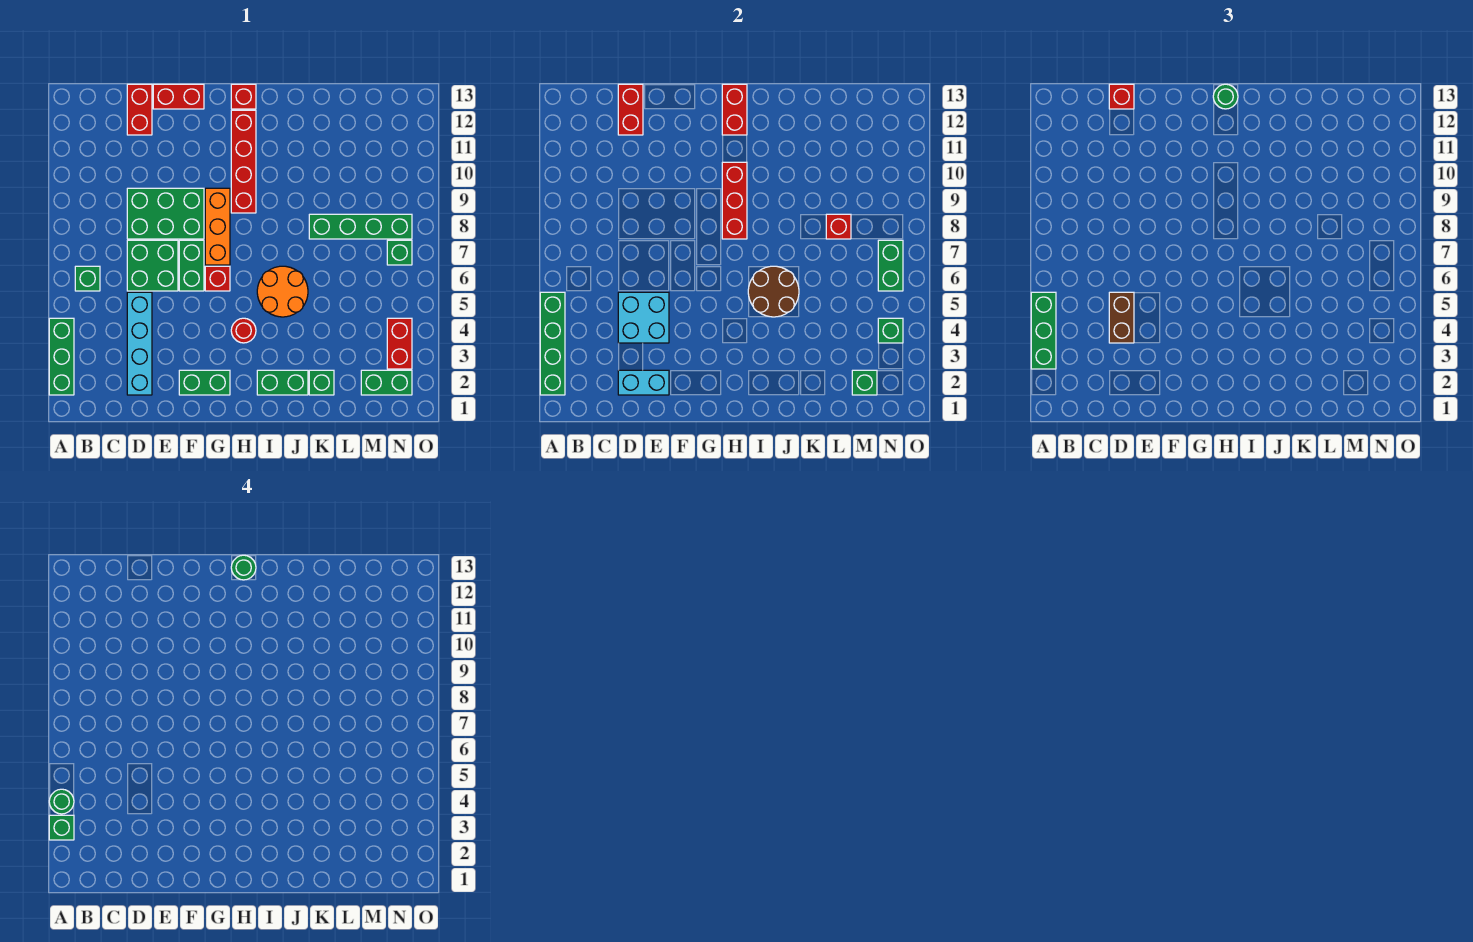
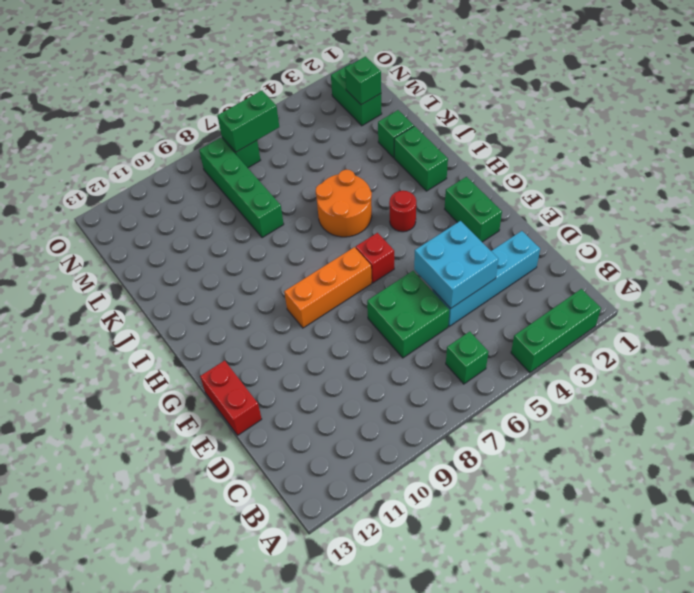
none -> green brick D8:F9 level 1
none -> red brick D12:D13 level 1
none -> green brick F6:F7 level 1
none -> red brick H9:H12 level 1

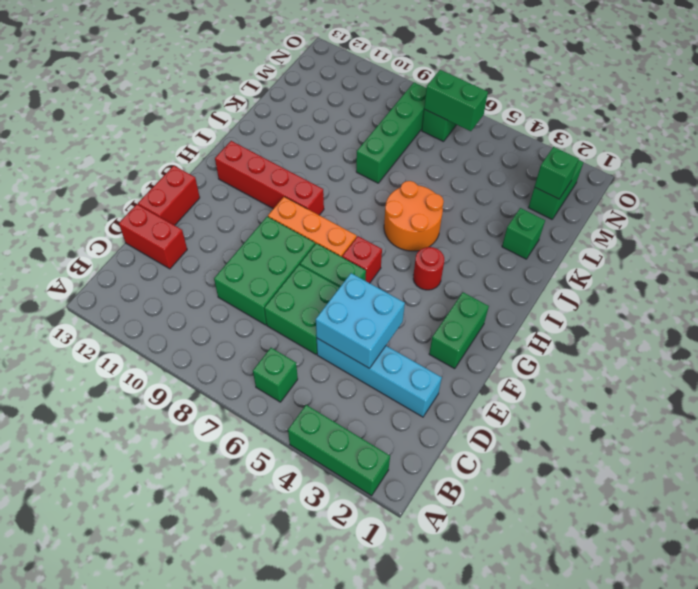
none -> red brick H13 level 1
none -> green brick I2:J2 level 1
none -> red brick N3:N4 level 1
none -> green brick A2:A5 level 2

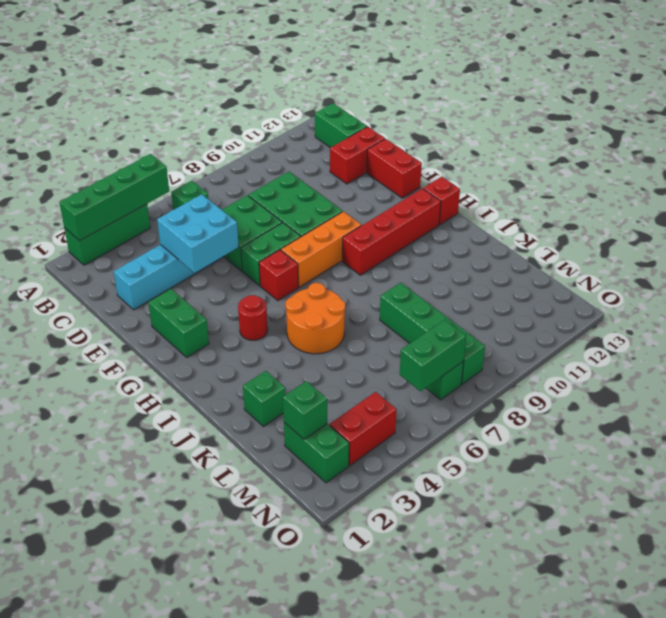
green brick B13:C13 level 1 -> green brick I2:J2 level 1
none -> cyan brick D2:E2 level 2
none -> red brick D12:D13 level 2
none -> red brick H8:H10 level 2
none -> red brick H12:H13 level 2

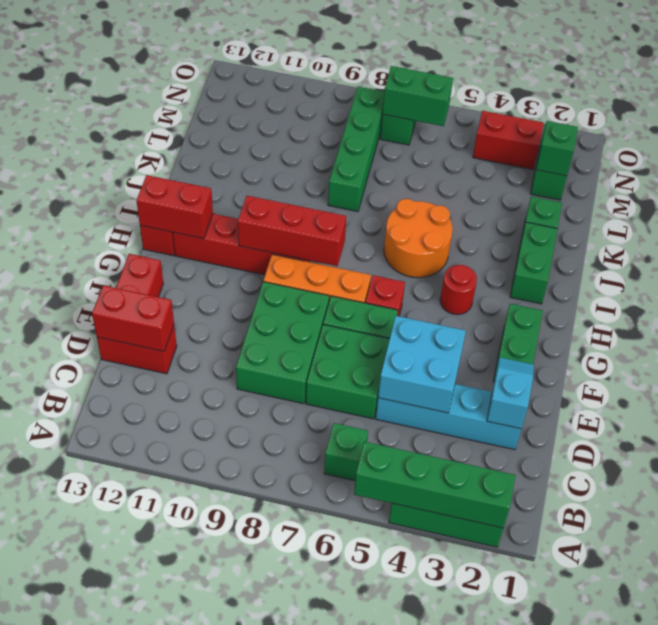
cyan slope D2:E2 level 2 top D -> cyan brick D2:E2 level 2
none -> brown round brick I5:J6 level 2
none -> red brick L8 level 2
none -> green brick N4 level 2
none -> green brick A3:A5 level 3

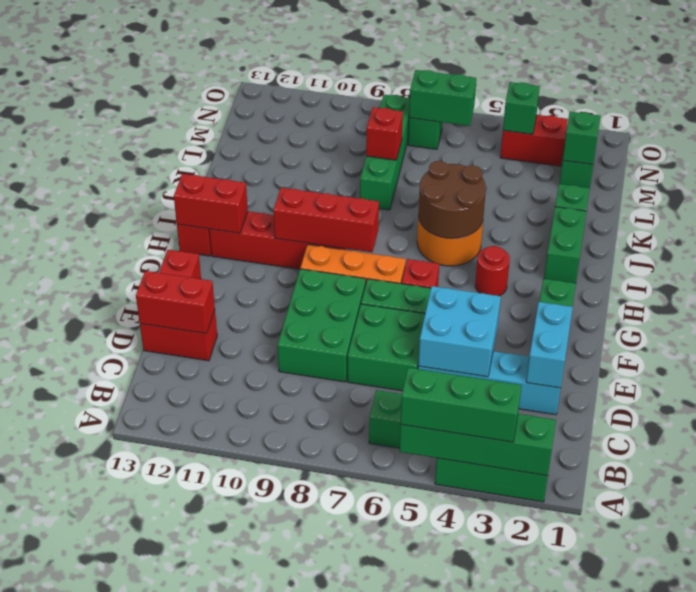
none -> brown brick D4:D5 level 3
none -> red brick D13 level 3
none -> green round brick H13 level 3
none -> green brick A3 level 4

